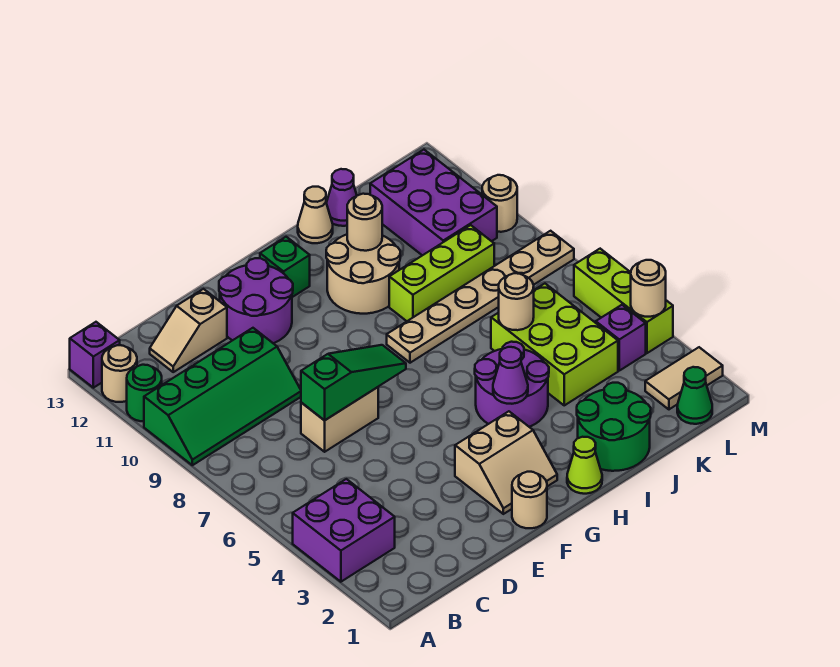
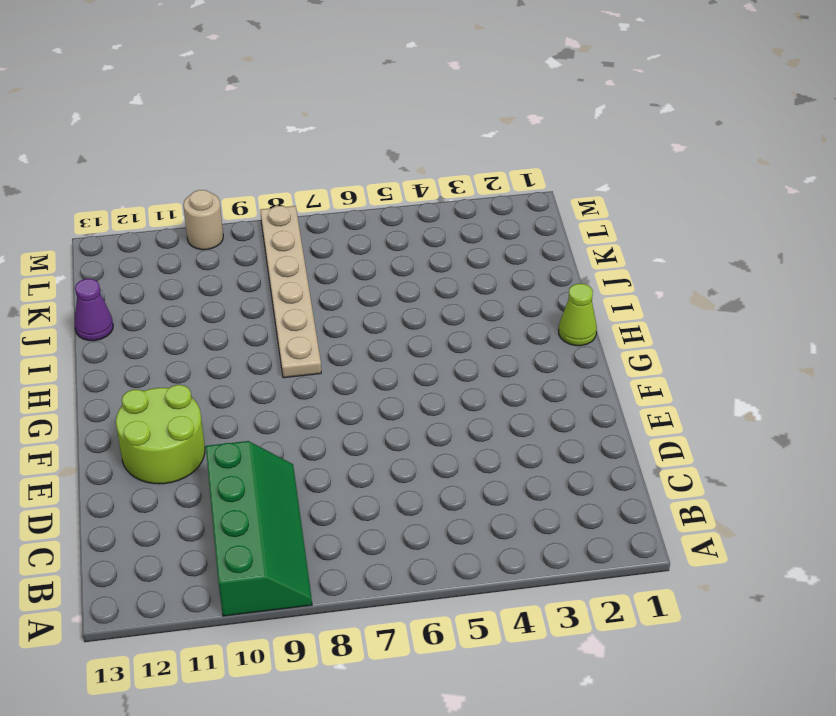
lime round brick E11:F12 level 1 -> purple round brick E11:F12 level 1
none -> purple brick A3:B4 level 1
none -> green round brick A11 level 1
none -> tan round brick A12 level 1
none -> purple brick A13 level 1

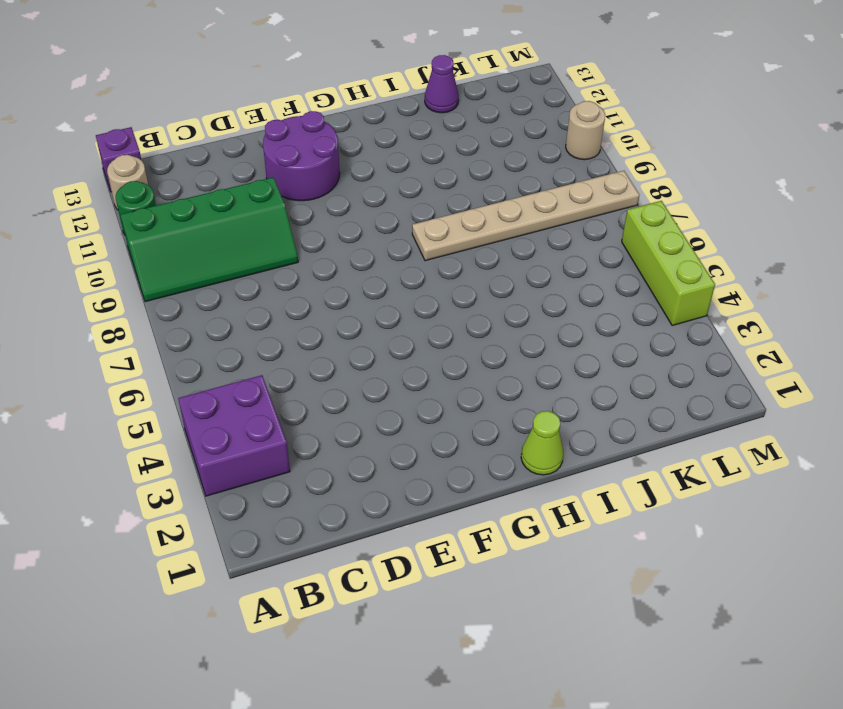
none -> tan slope C12:D12 level 1 top D
none -> tan brick D7:E7 level 1
none -> tan round brick F1 level 1
none -> tan slope F2:G3 level 1 top 3

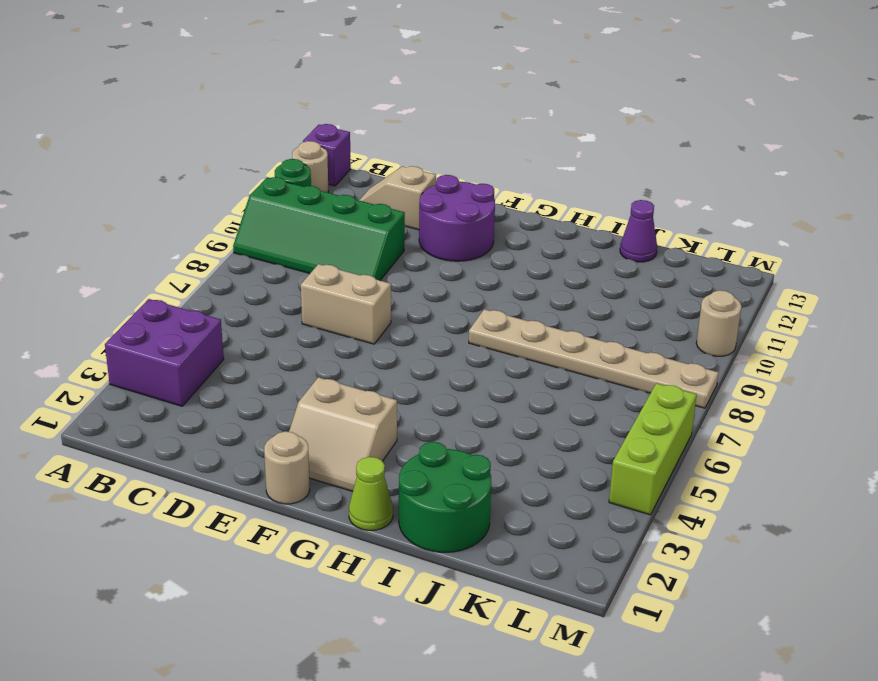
none -> green brick G12 level 1
none -> purple round brick H4:I5 level 1
none -> tan round brick H10:I11 level 1
none -> lime brick I9:K9 level 1

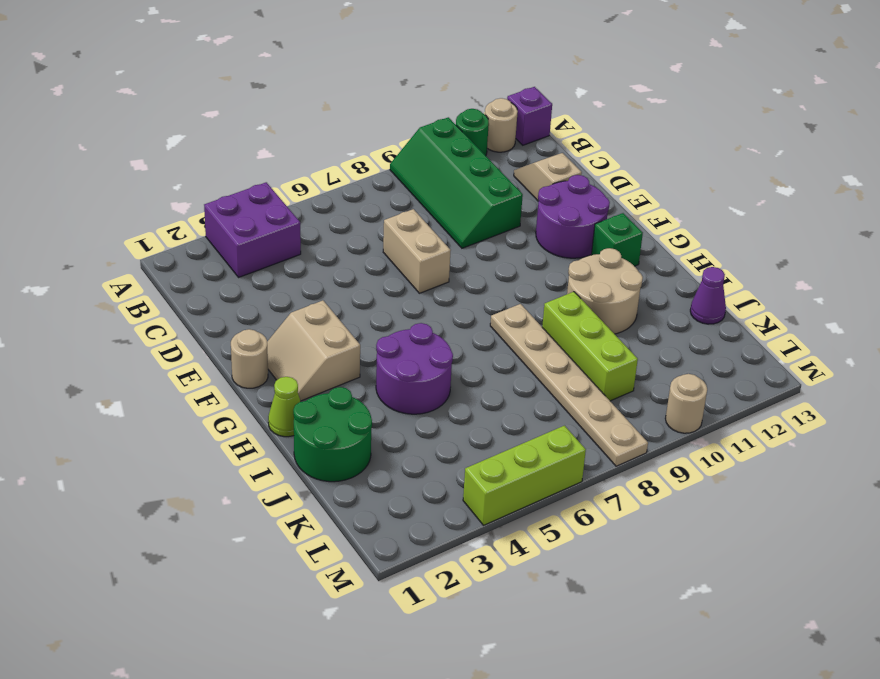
none -> tan cone I13 level 1
none -> lime brick J4:K6 level 1
none -> purple brick K10:L12 level 1
none -> green cone L1 level 1

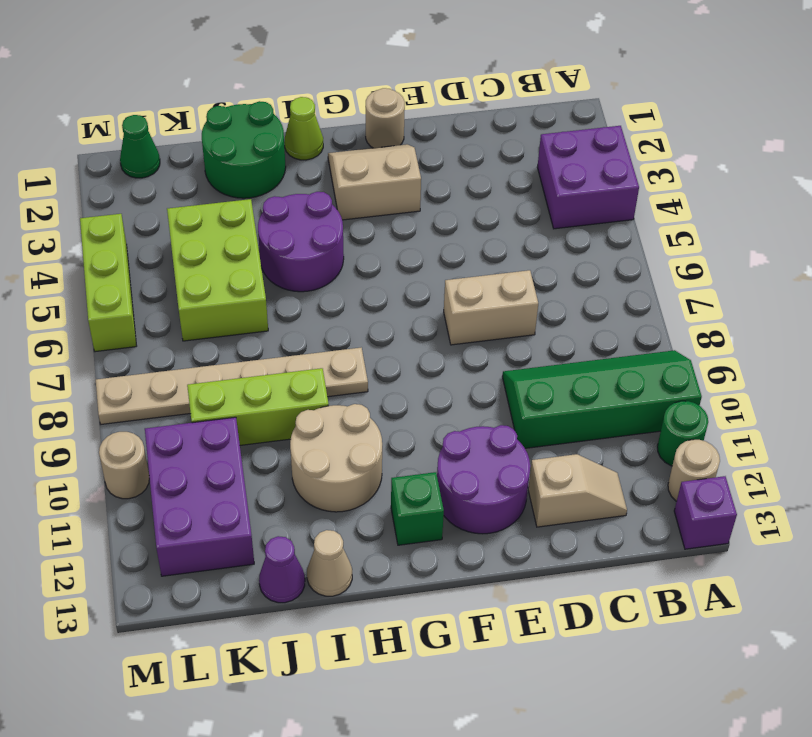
none -> tan tile L2:M2 level 1
none -> purple brick L4 level 1
none -> green slope D7:F7 level 2 top D
none -> purple cone H4 level 2

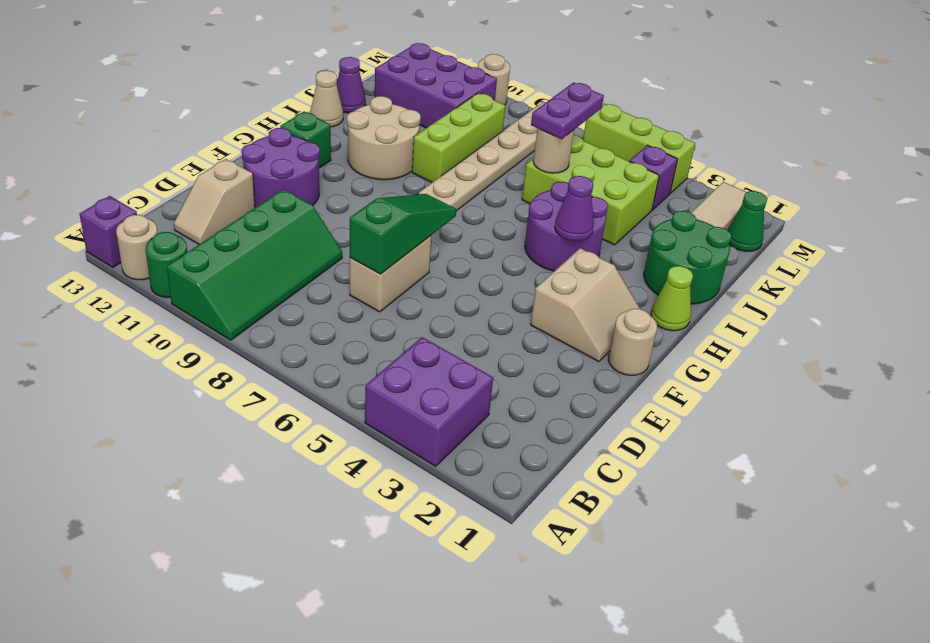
purple plate J6:K6 level 3 -> none
none -> tan round brick I11 level 2
none -> tan round brick M4 level 2

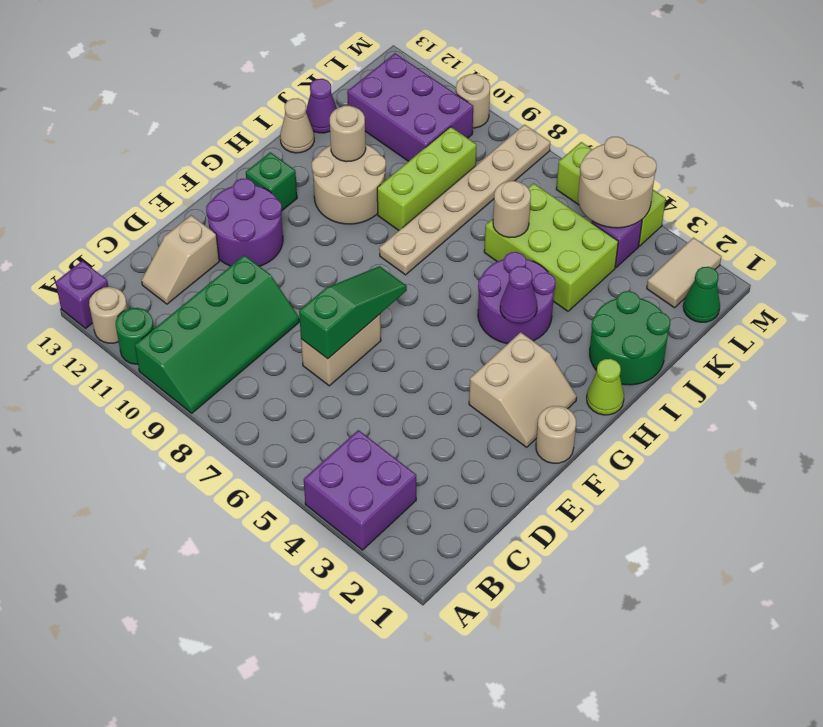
tan round brick L4:M5 level 2 -> tan round brick M4 level 2

